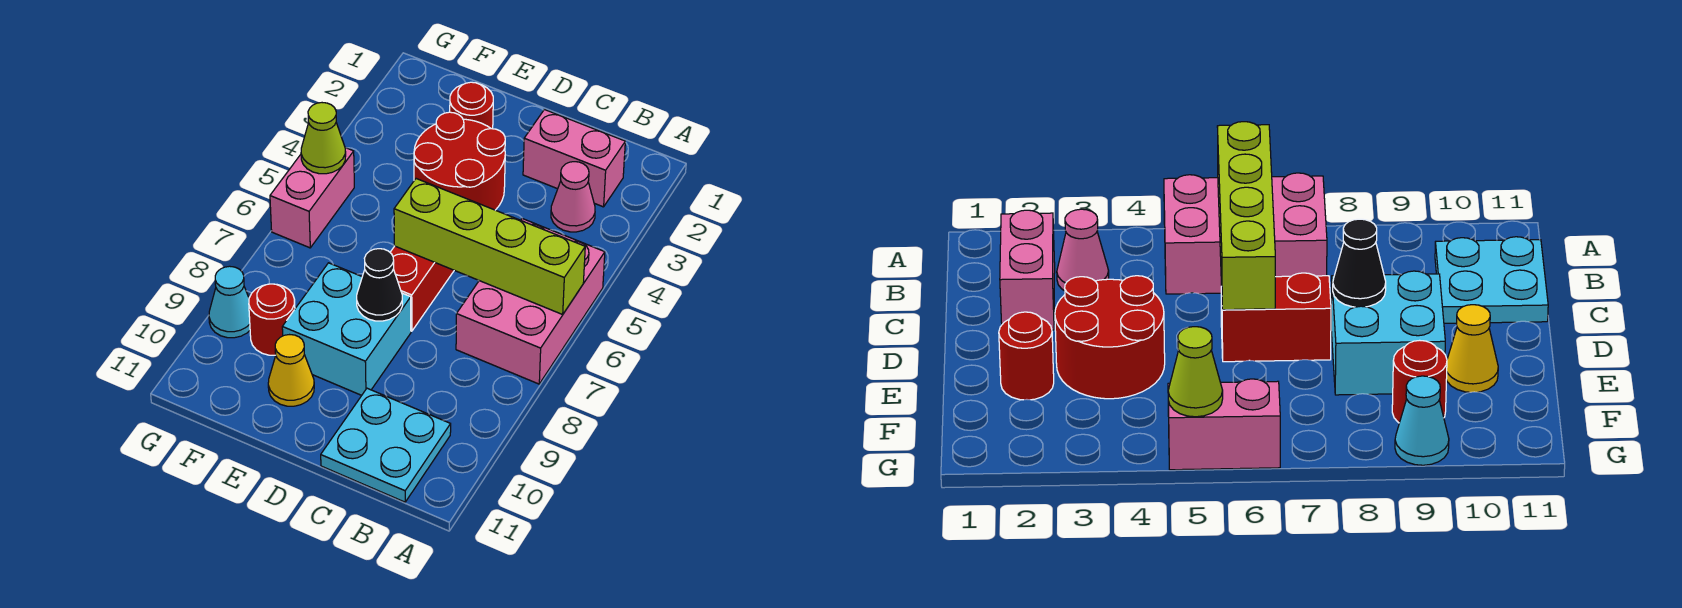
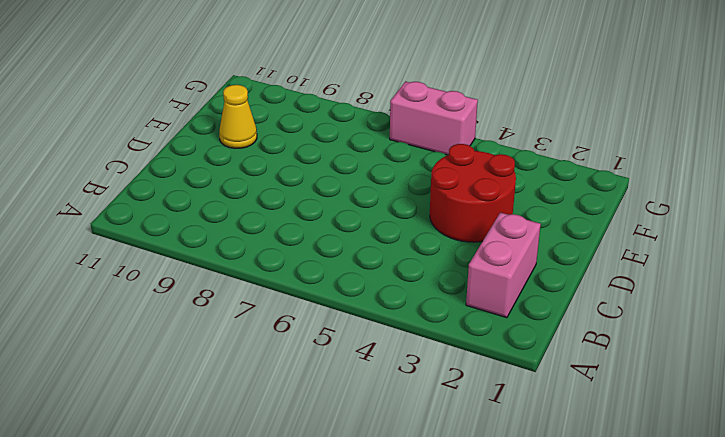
none -> pink brick A5:B7 level 1
none -> pink cone B3 level 1
none -> cyan plate B10:C11 level 1

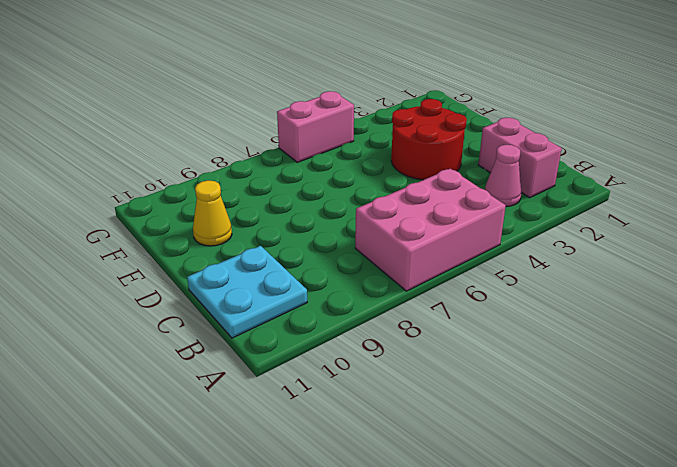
none -> red brick D6:D7 level 1
none -> cyan brick D8:E9 level 1
none -> red round brick E2 level 1

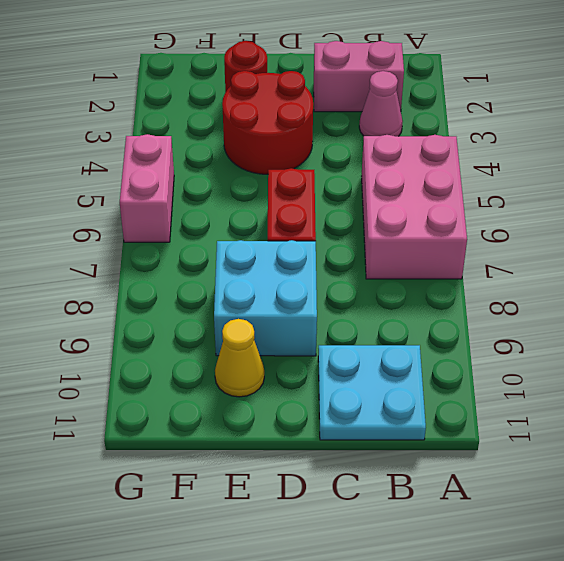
none -> red round brick F9 level 1
none -> cyan cone G9 level 1
none -> lime brick A6:D6 level 2

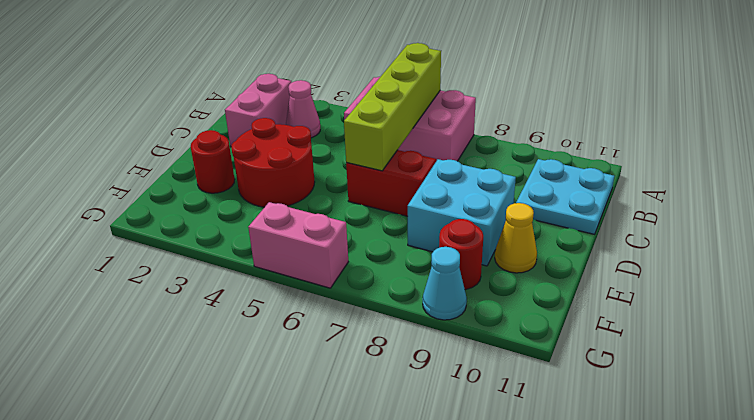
none -> black cone D8 level 2
none -> lime cone G5 level 2

